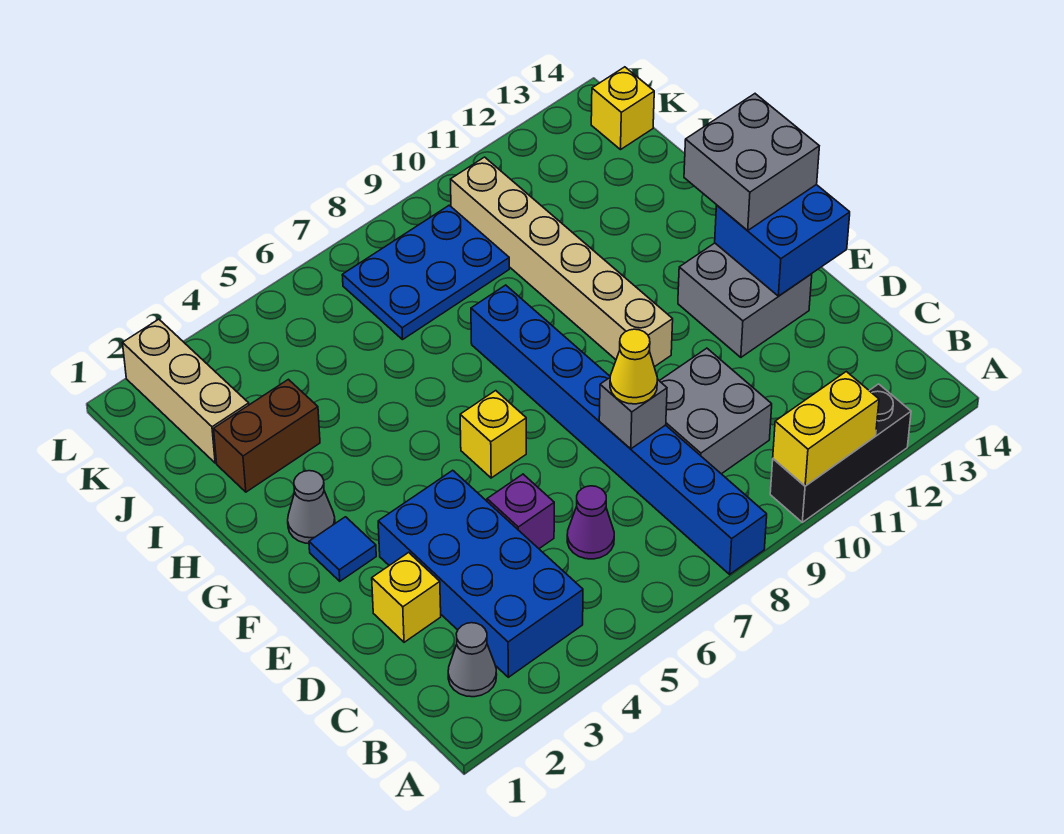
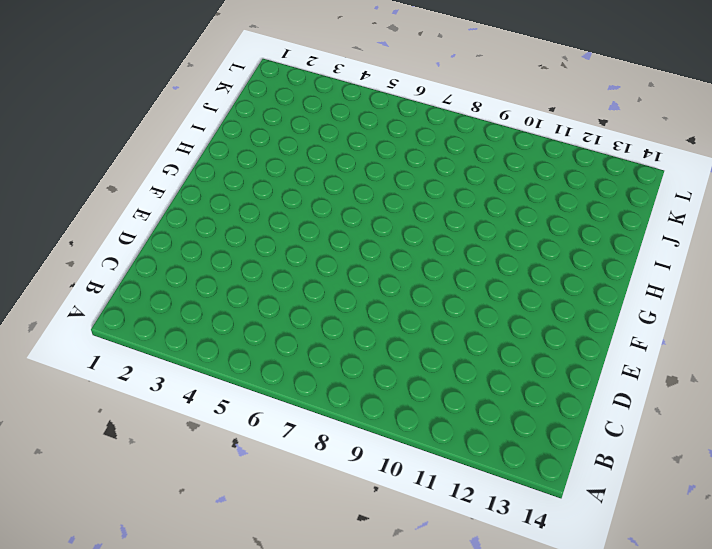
none -> blue brick A8:H8 level 1
none -> black brick A10:A12 level 1
none -> grey cone B2 level 1

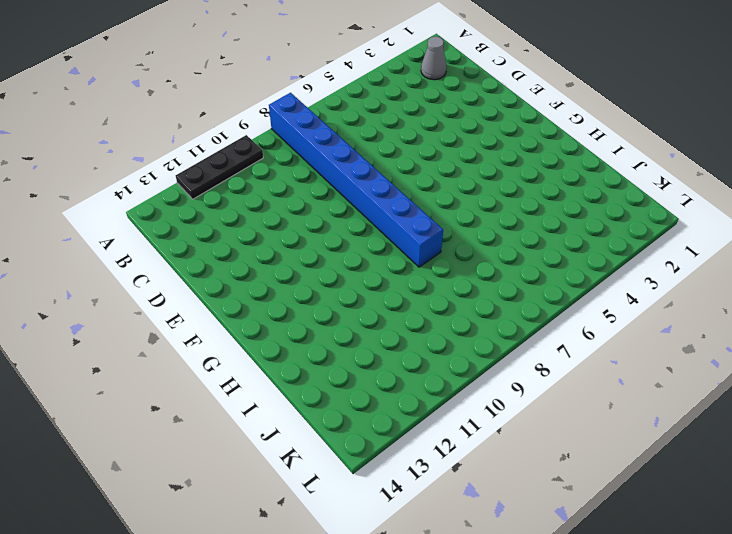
black plate A10:A12 level 1 -> black brick A10:A12 level 1
none -> blue brick B3:E4 level 1
none -> purple cone C6 level 1
none -> grey brick C9:D10 level 1

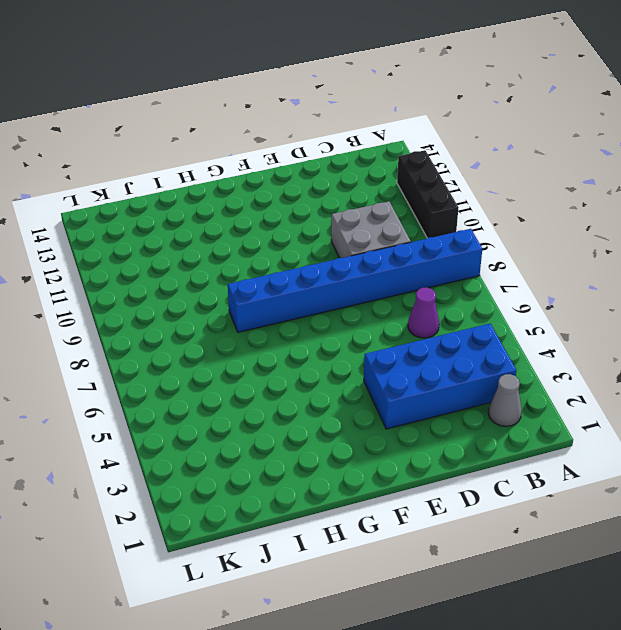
none -> yellow brick D2 level 1
none -> purple brick D5 level 1
none -> grey brick E12:F13 level 1

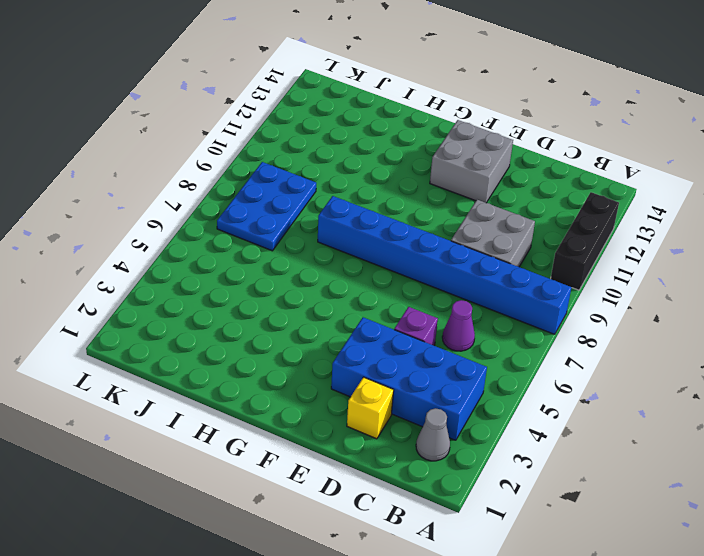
none -> blue tile F2 level 1
none -> yellow brick F6 level 1
none -> tan brick F10:K10 level 1

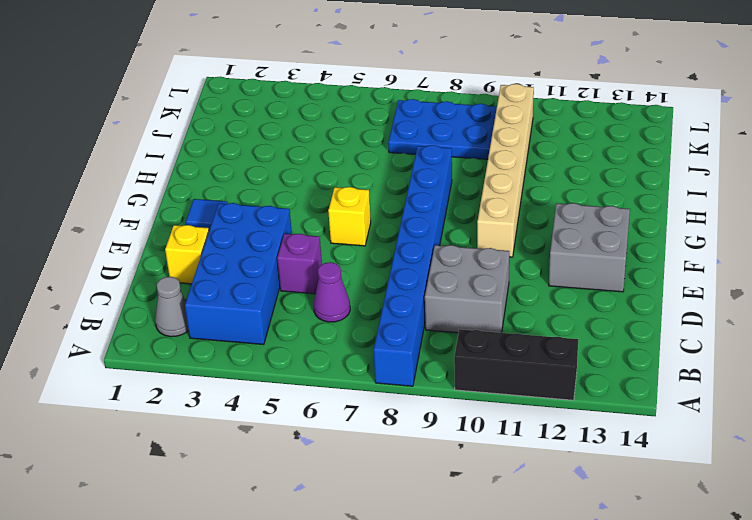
none -> grey cone G2 level 1
none -> brown brick I2:I3 level 1
none -> tan brick J2:L2 level 1

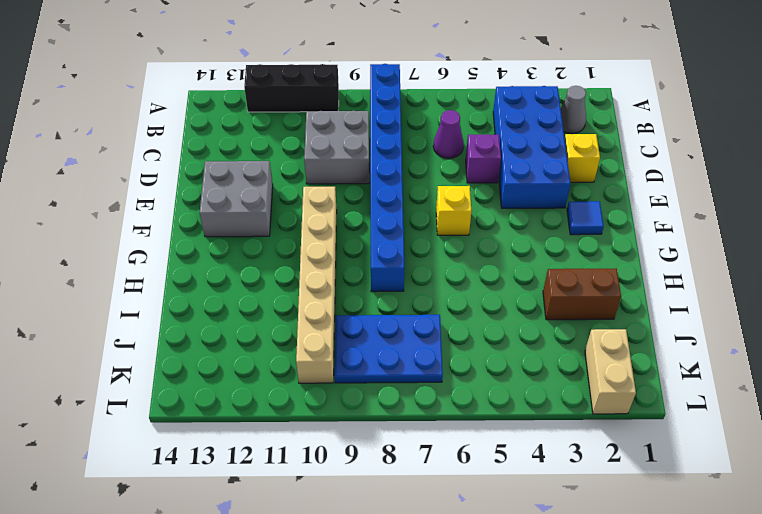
tan brick K2:L2 level 1 -> tan brick J2:L2 level 1
none -> grey cone G2 level 1
none -> yellow brick K14 level 1
none -> yellow brick A10:A11 level 2

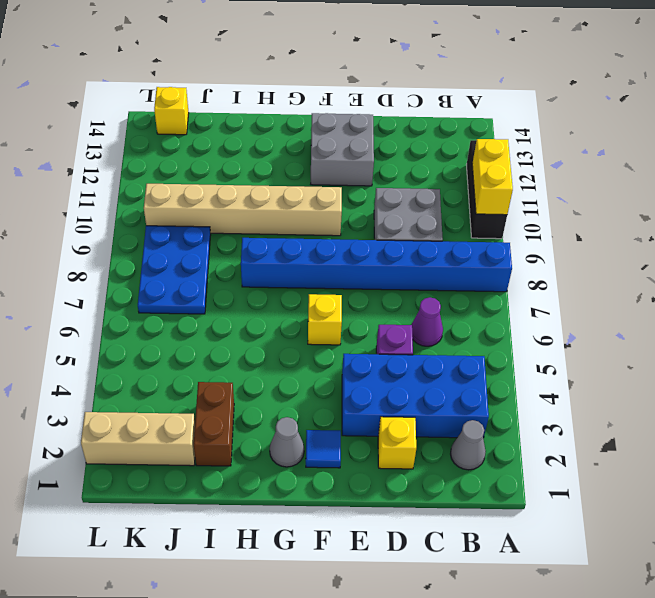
none -> grey brick D8 level 2
none -> blue brick E13:F14 level 2
none -> yellow cone D8 level 3

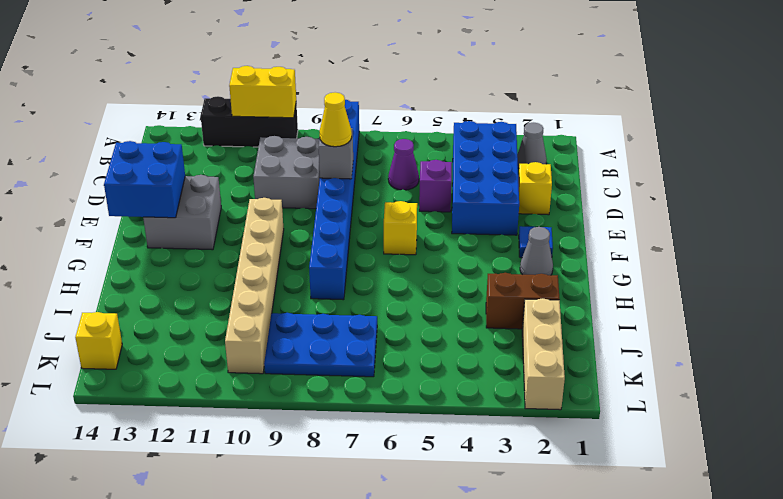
none -> grey brick F13:G14 level 3

